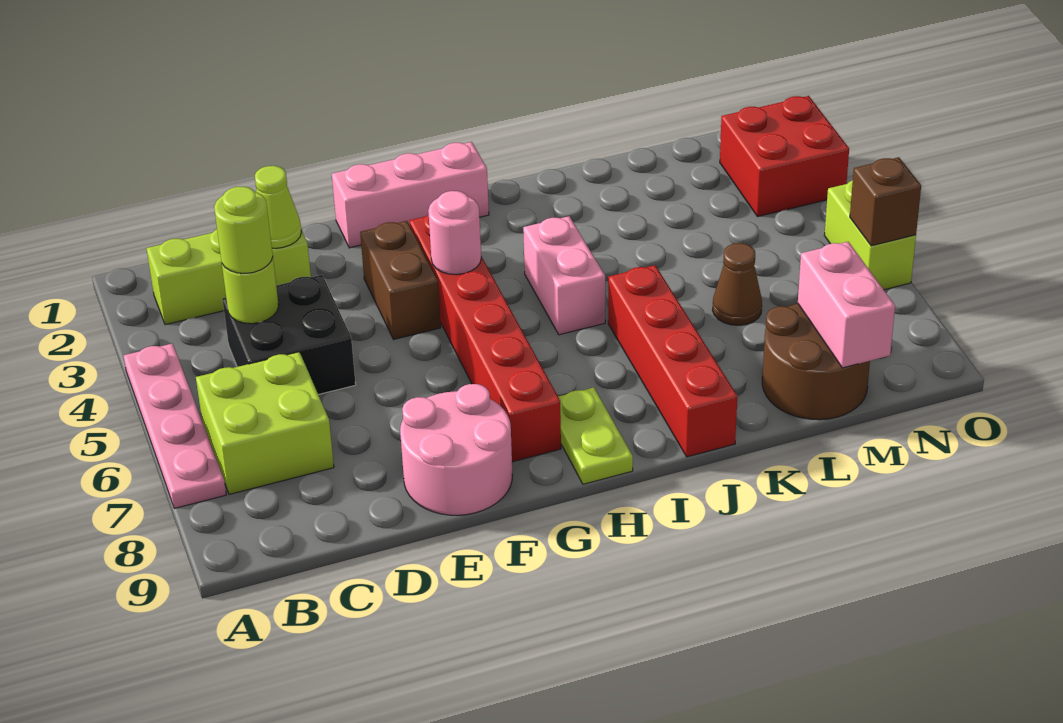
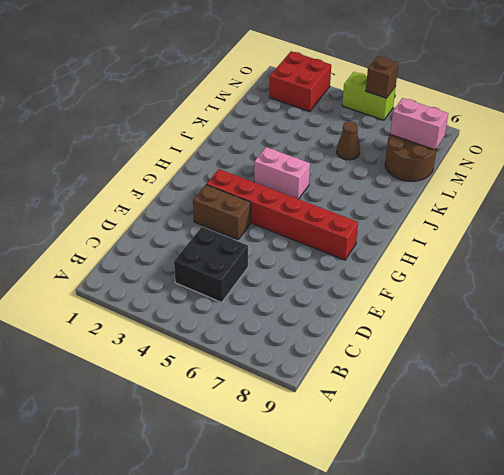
none -> pink plate A4:A7 level 1
none -> lime brick B2:D2 level 1
none -> lime brick B6:C7 level 1

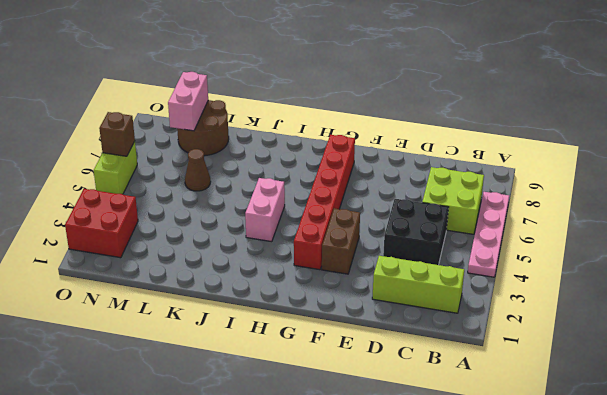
none -> pink round brick E8:F9 level 1
none -> pink brick F1:H1 level 1
none -> lime plate H8:H9 level 1

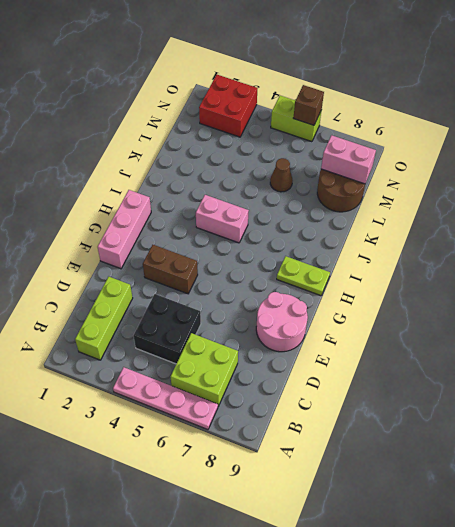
none -> red brick G3:G8 level 1
none -> red brick J6:J9 level 1
none -> lime round brick C4 level 2

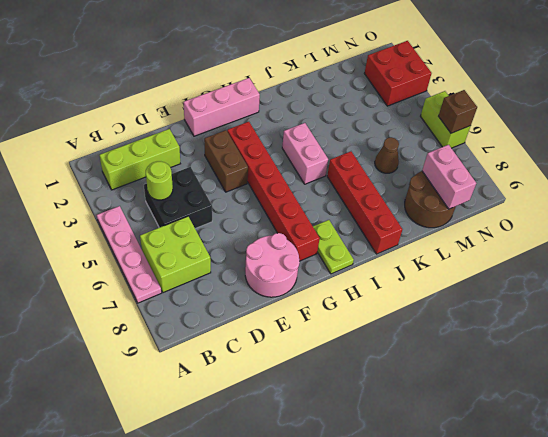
none -> lime cone D2 level 2
none -> pink round brick G4 level 2
none -> lime round brick C4 level 3

